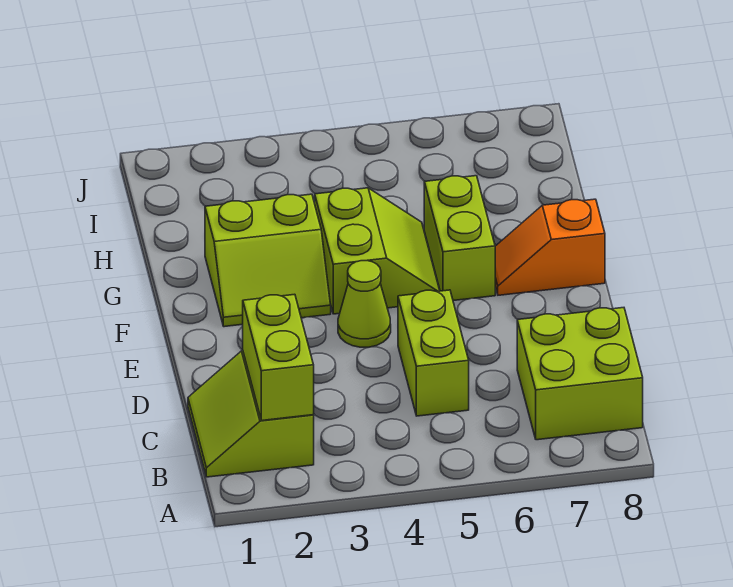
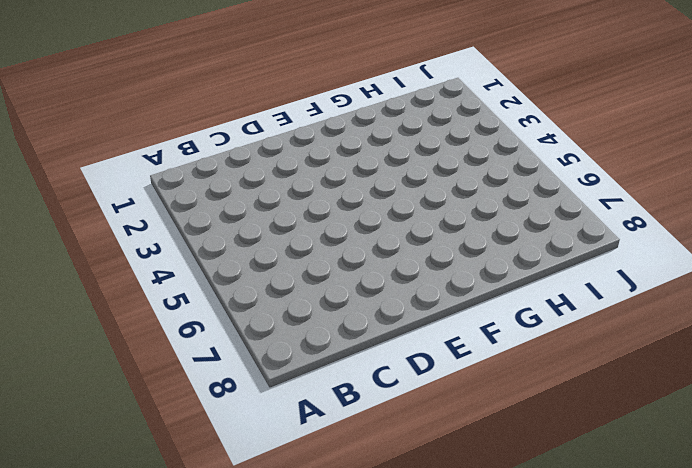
none -> lime slope B1:C2 level 1 top 2
none -> lime brick B7:C8 level 1

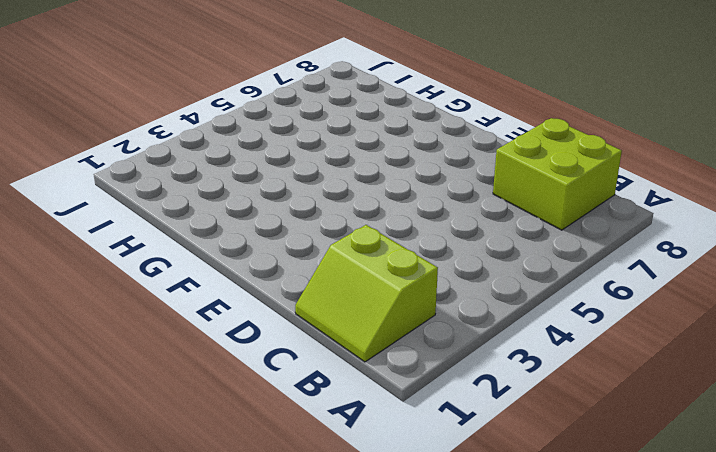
none -> lime brick C5:D5 level 1
none -> lime cone E4 level 1

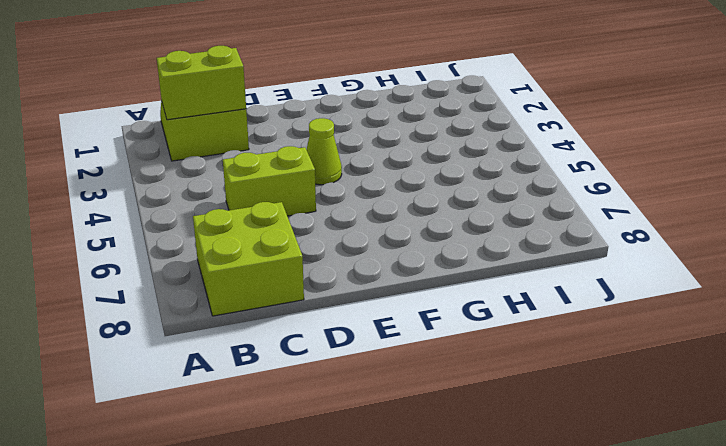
none -> lime slope F2:G3 level 1 top G
none -> lime slope F4:G5 level 1 top 4

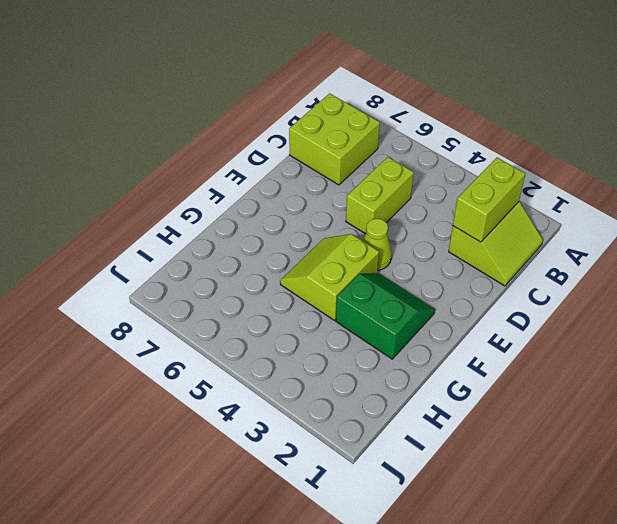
green slope F2:G3 level 1 top G -> lime slope F2:G3 level 1 top G
none -> lime brick F6:G6 level 1
none -> orange slope F7:F8 level 1 top 8

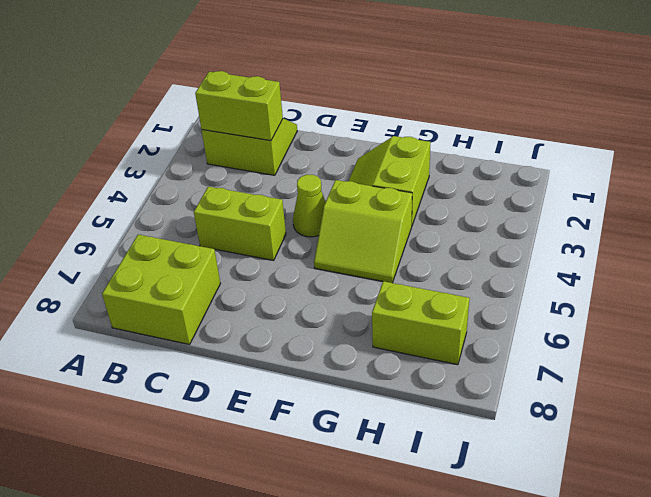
lime brick H7:I7 level 1 -> lime brick F6:G6 level 1
none -> orange slope F7:F8 level 1 top 8

